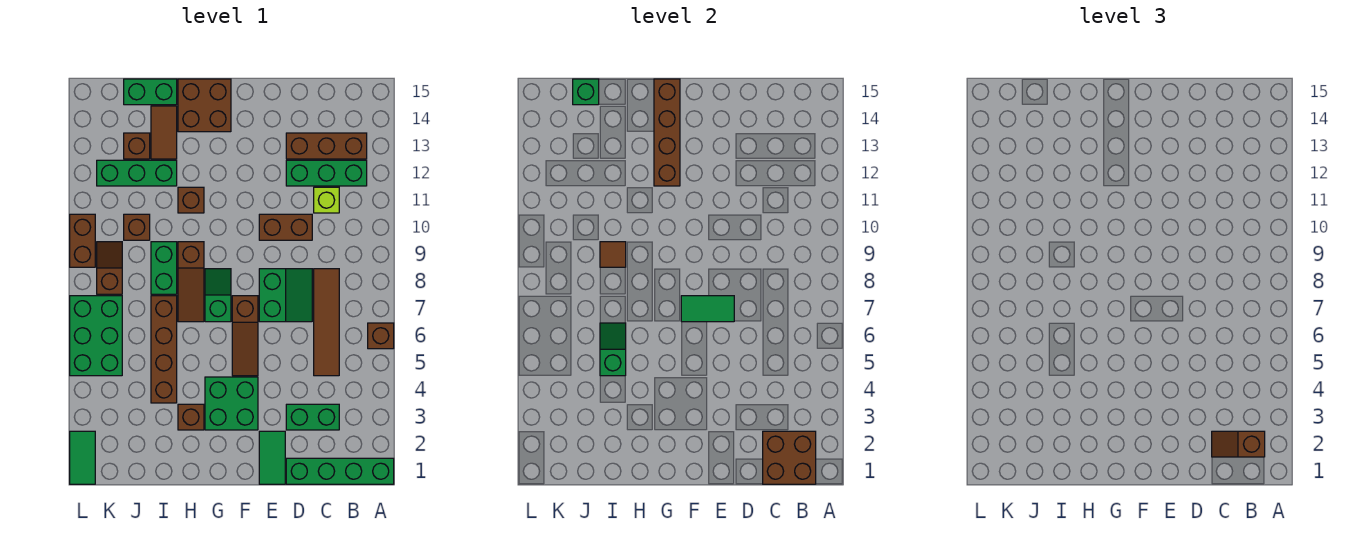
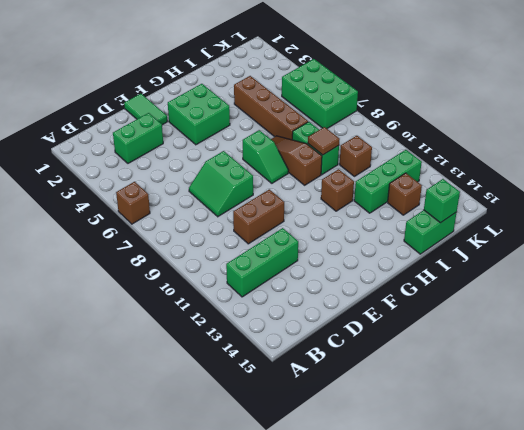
none -> green brick A1:D1 level 1
none -> brown brick B13:D13 level 1
none -> brown tile C5:C8 level 1
none -> lime brick C11 level 1

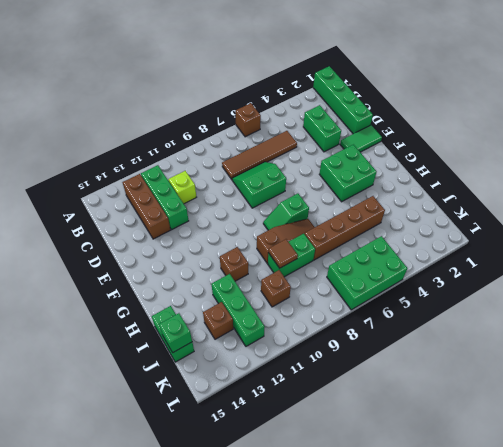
none -> brown brick D10:E10 level 1
none -> brown slope F5:F7 level 1 top 7
none -> brown brick G14:H15 level 1
none -> brown brick H3 level 1

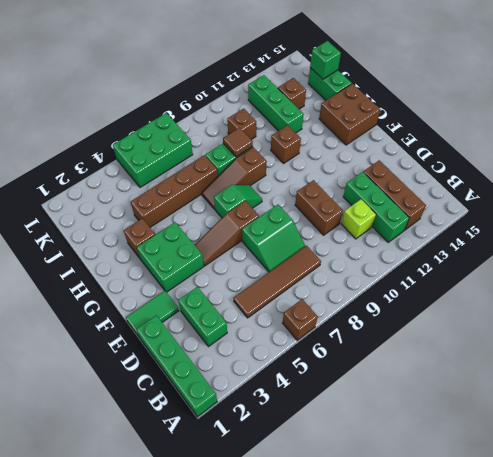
none -> brown tile I13:I14 level 1
none -> brown slope K8:K9 level 1 top 8
none -> green tile L1:L2 level 1
none -> brown brick L9:L10 level 1

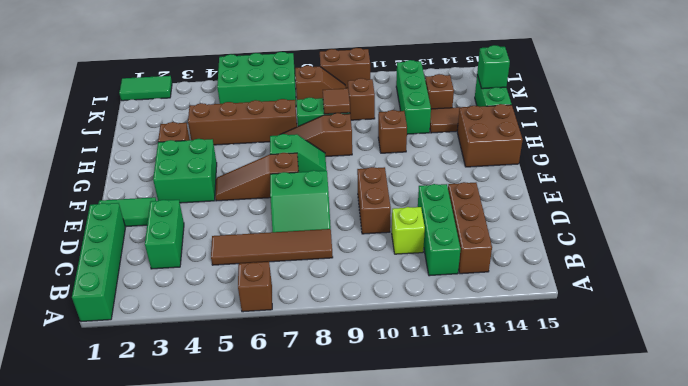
none -> brown brick B1:C2 level 2
none -> green tile E7:F7 level 2
none -> brown brick G12:G15 level 2
none -> green slope I5:I6 level 2 top 5

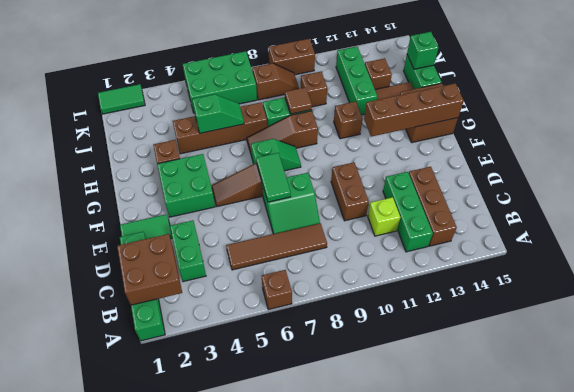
none -> brown slope B2:C2 level 3 top B

